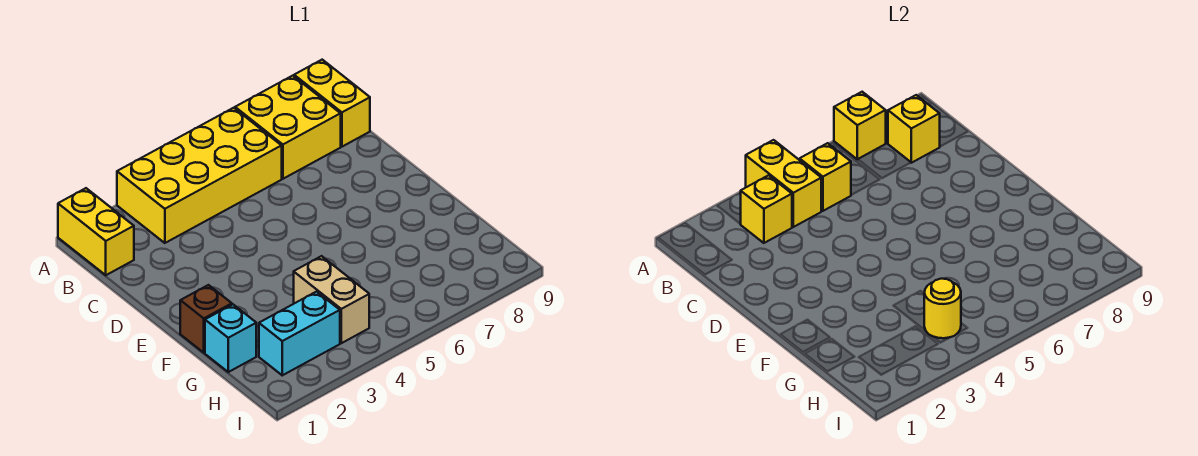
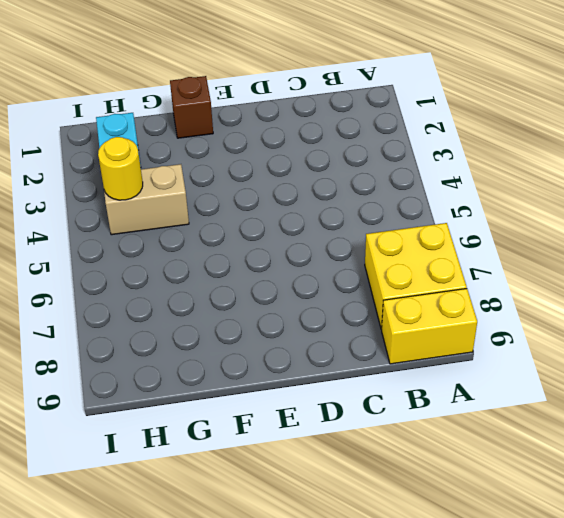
none -> yellow brick A1:B1 level 1
none -> yellow brick A3:B6 level 1
none -> cyan brick G1 level 1

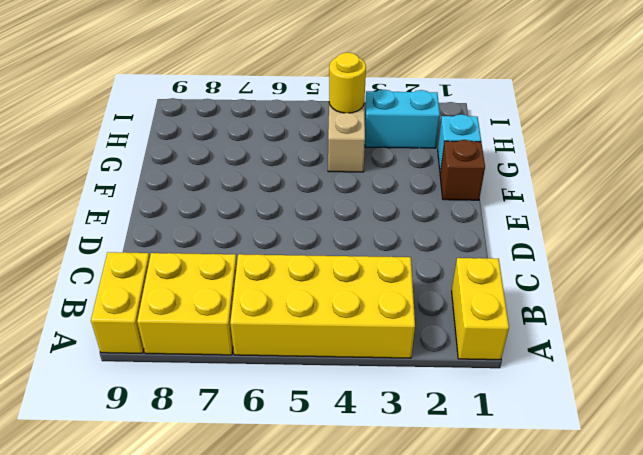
none -> yellow brick A4:B4 level 2
none -> yellow brick A7 level 2
none -> yellow brick B3 level 2

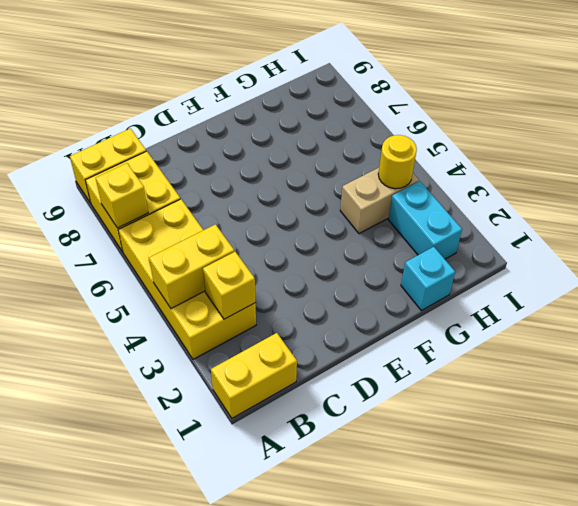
none -> brown brick F1 level 1
none -> yellow brick B5 level 2
none -> yellow brick B8 level 2

